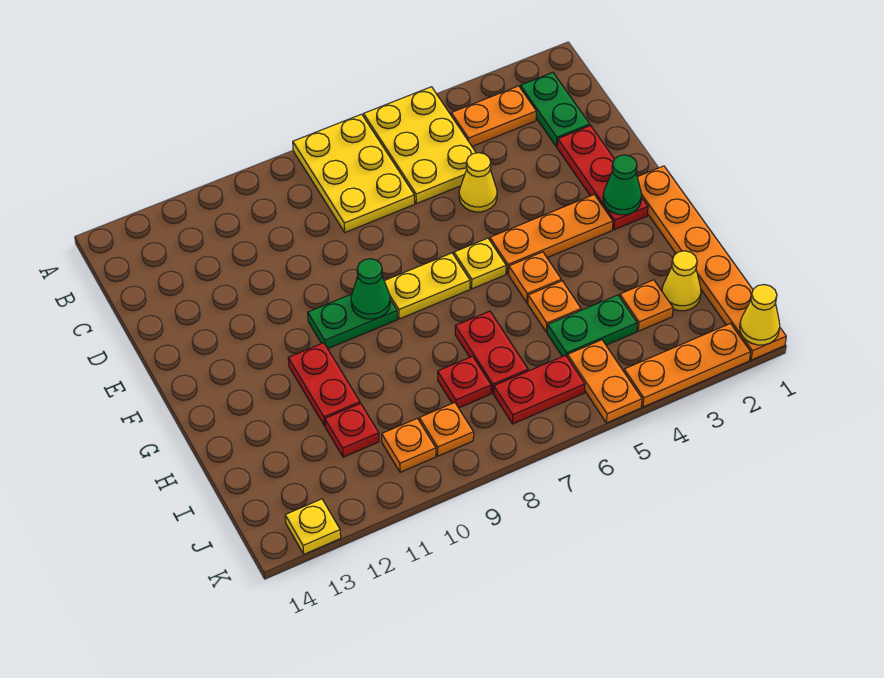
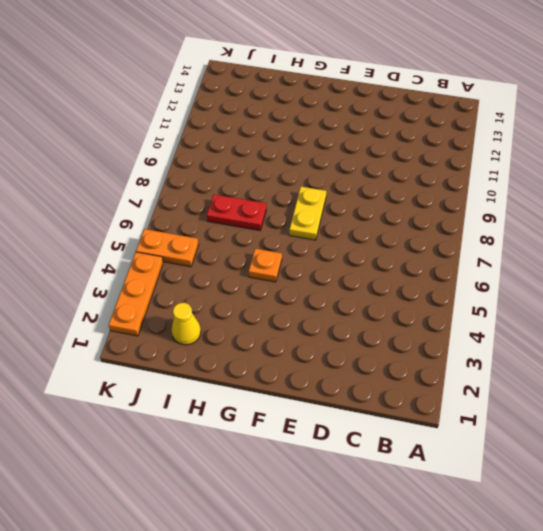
none -> yellow plate A5:C6 level 1
none -> yellow plate A7:C8 level 1
none -> green plate B2:C2 level 1

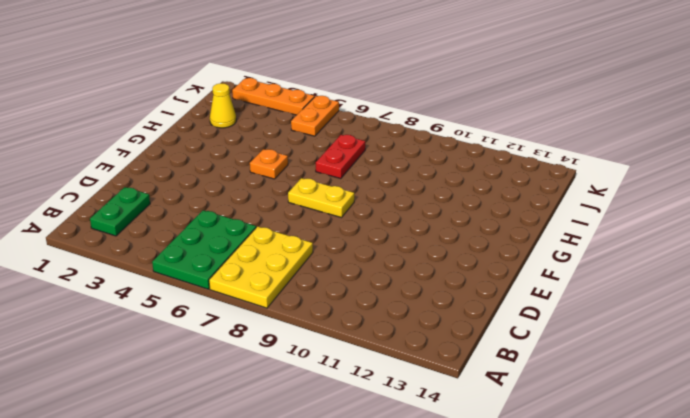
green plate A5:C6 level 1 -> yellow plate A5:C6 level 1
none -> orange plate B3:B4 level 1
none -> red plate D2:F2 level 1
none -> yellow cone D5 level 1

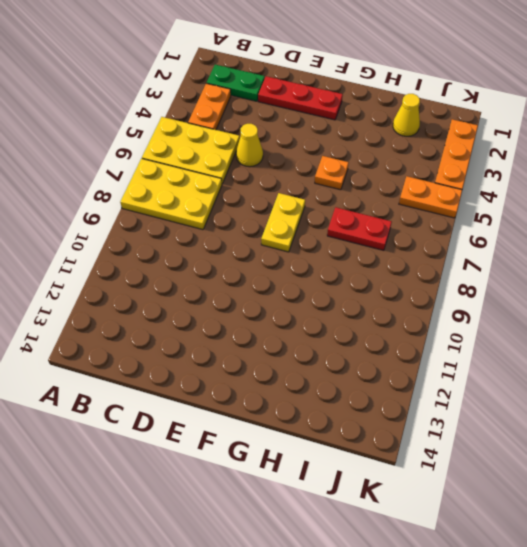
none -> orange plate F1:K1 level 1
none -> orange plate F3:F5 level 1
none -> yellow plate F6 level 1

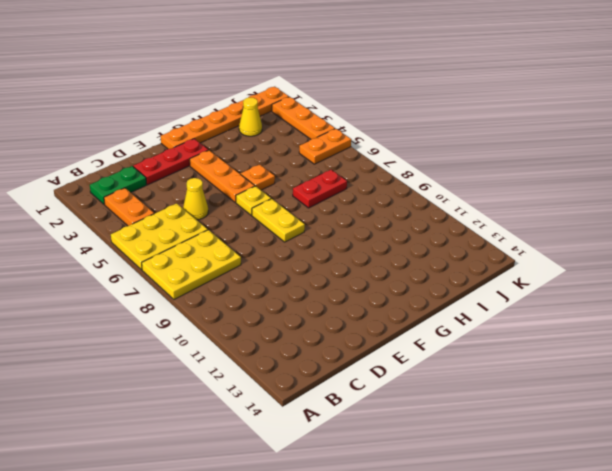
none -> green plate F9:F10 level 1
none -> red plate G11:H11 level 1
none -> orange plate H5 level 1

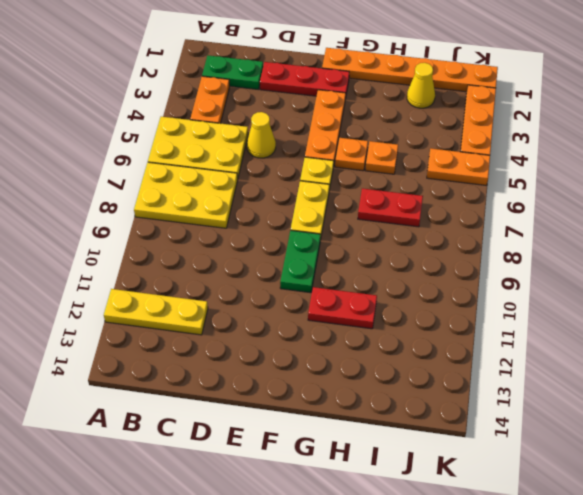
yellow plate A12:C12 level 1 -> none
none -> orange plate I3 level 1
none -> green plate I4:I5 level 1
none -> red plate I8 level 1

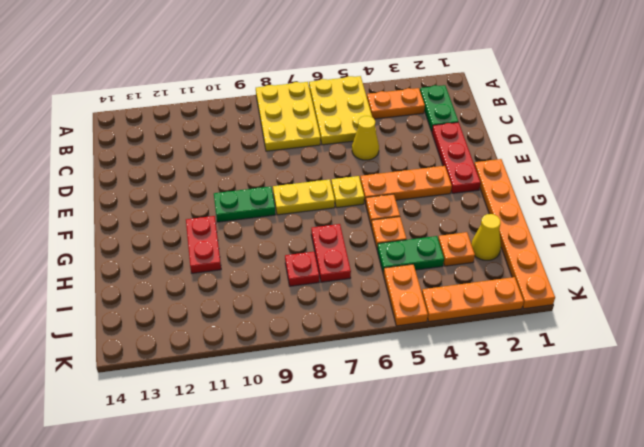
none -> red plate I11 level 1
none -> red plate J6:J7 level 1
none -> orange plate J9 level 1

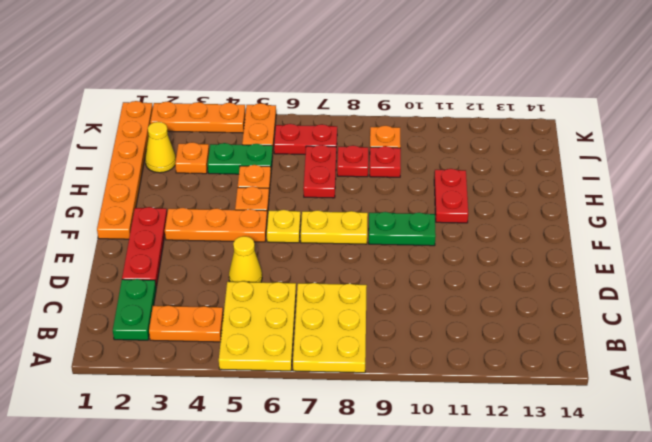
red plate I9 level 1 -> red plate I11 level 1
none -> orange plate J10 level 1
none -> yellow plate K13 level 1
none -> green cone F2 level 2

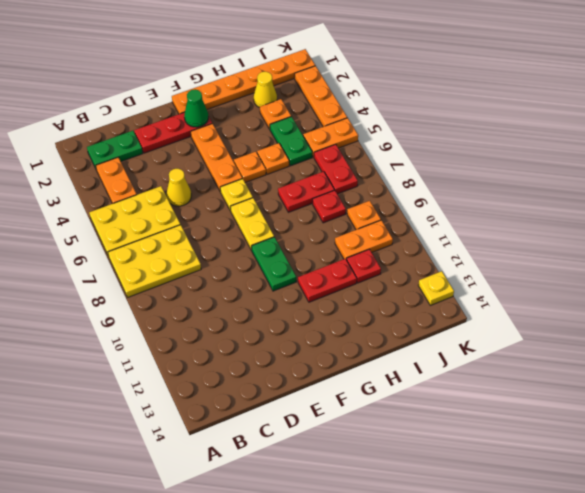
orange plate I10:J10 level 1 -> orange plate J10 level 1
none -> green cone F9 level 2
none -> yellow cone K1 level 2

